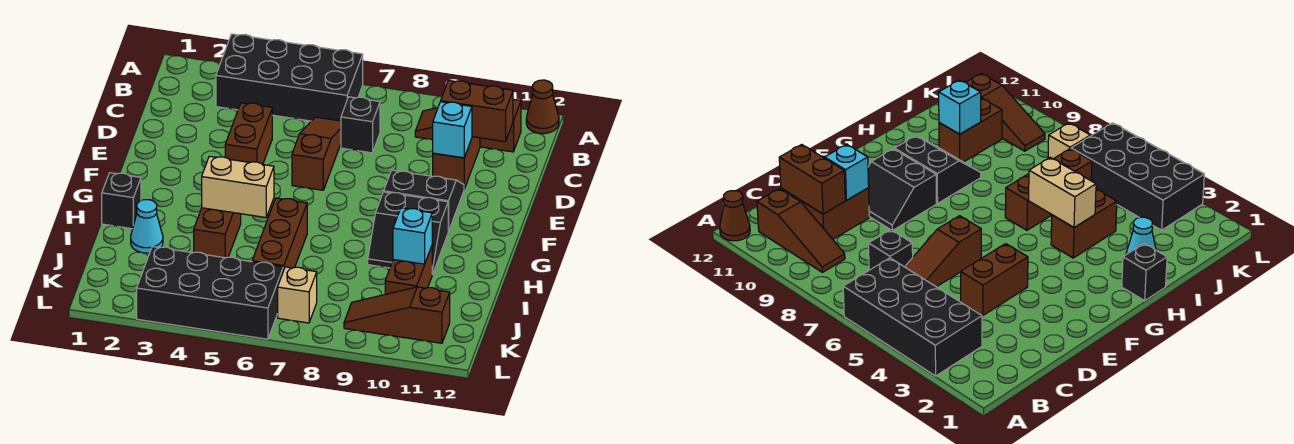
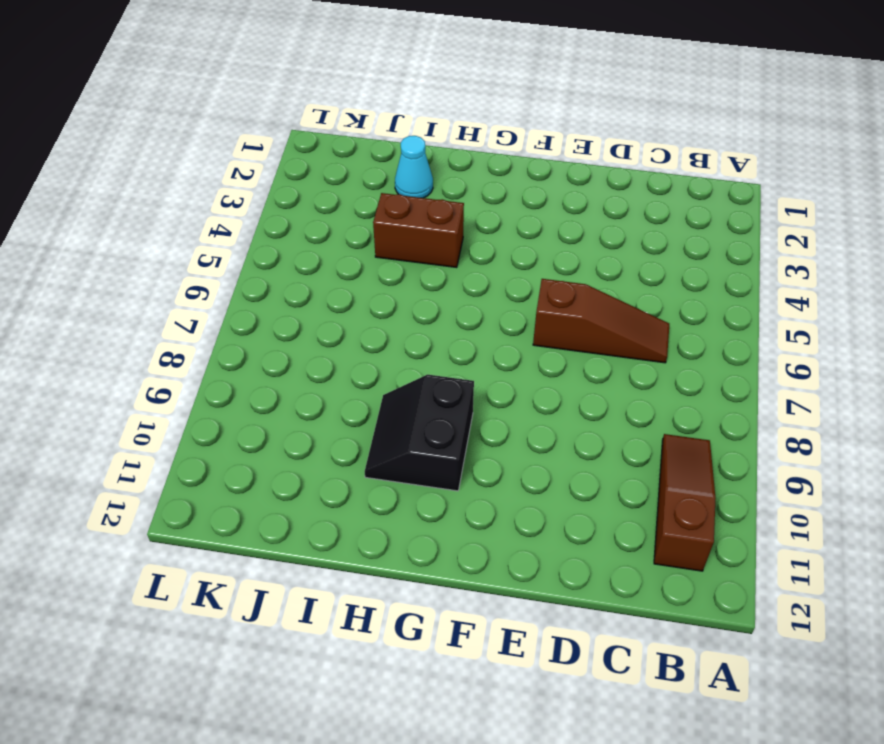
none -> black brick A3:B6 level 1
none -> brown cone A12 level 1
none -> black brick C7 level 1

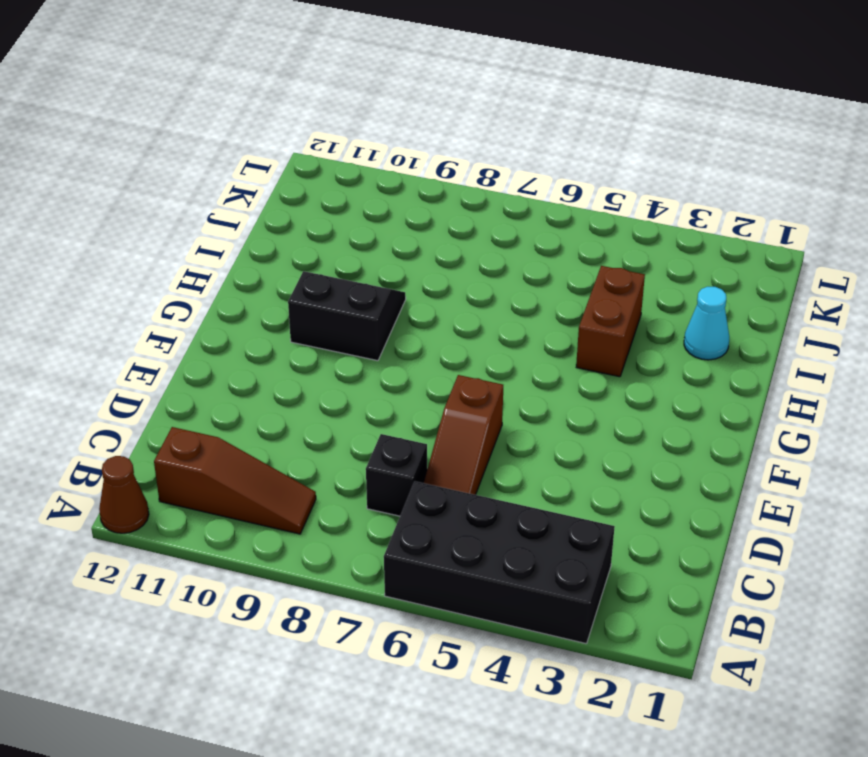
none -> brown brick C10:D10 level 1
none -> brown brick D4:E4 level 1
none -> black slope E9:F10 level 1 top F

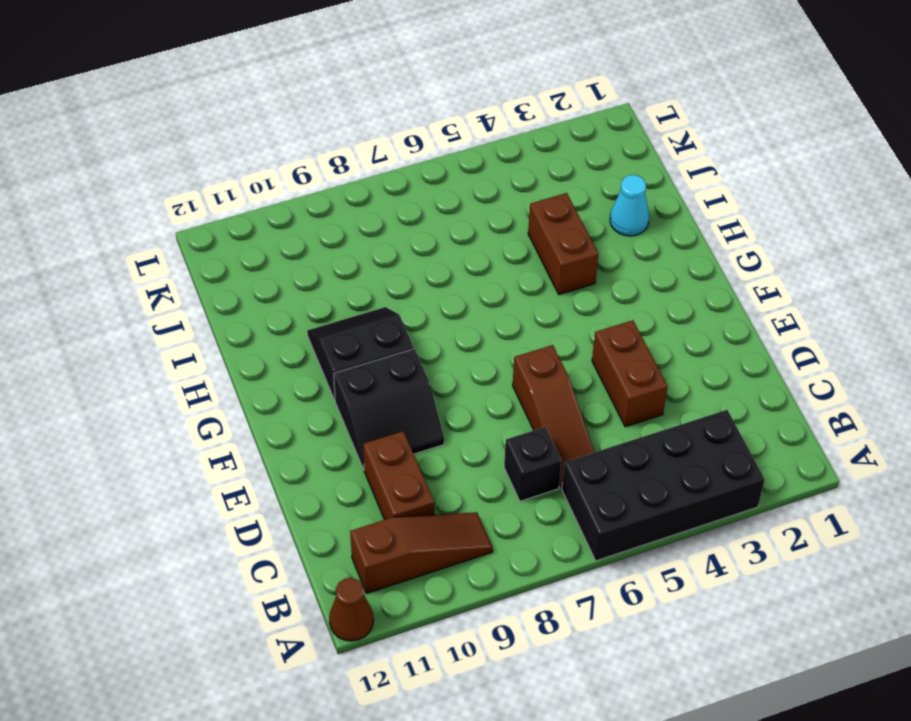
none -> black brick H1 level 1
none -> brown brick H6:J6 level 1
none -> brown brick I10:J10 level 1

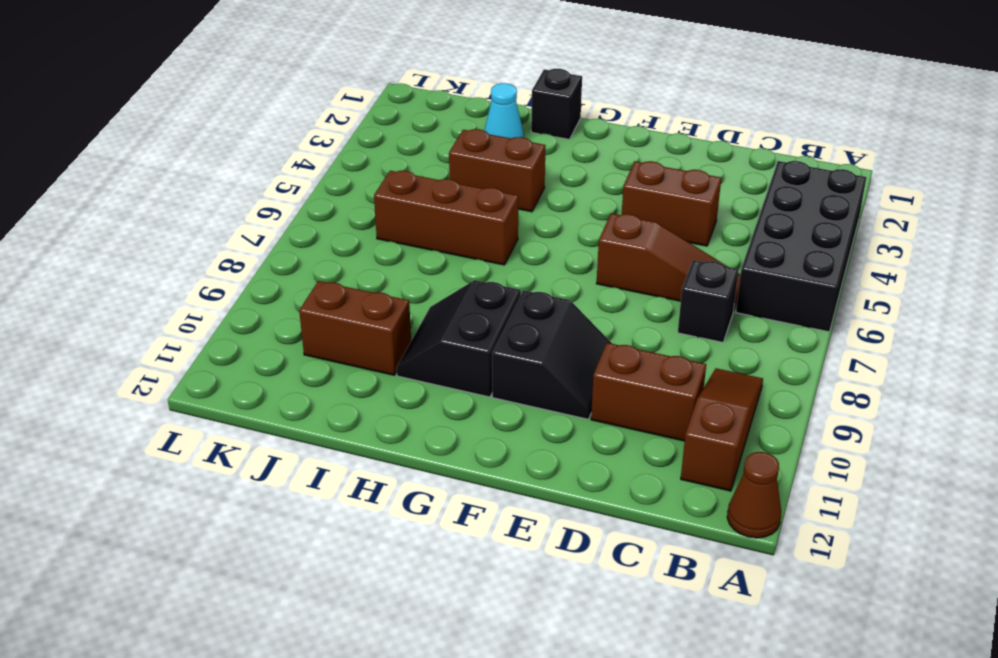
none -> black brick K3:L6 level 1
none -> tan brick K7 level 1
none -> brown slope K9:K11 level 1 top 11

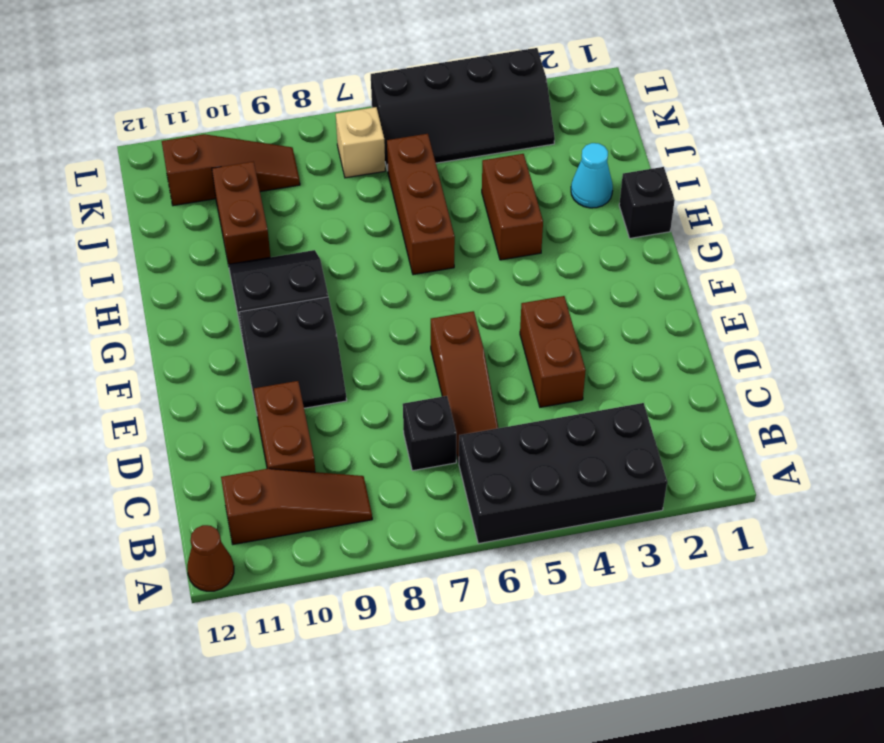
black slope K3:L6 level 1 top L -> black brick K3:L6 level 1
none -> brown brick C10:C11 level 2
none -> cyan brick D10 level 2
none -> tan brick H4:H5 level 2

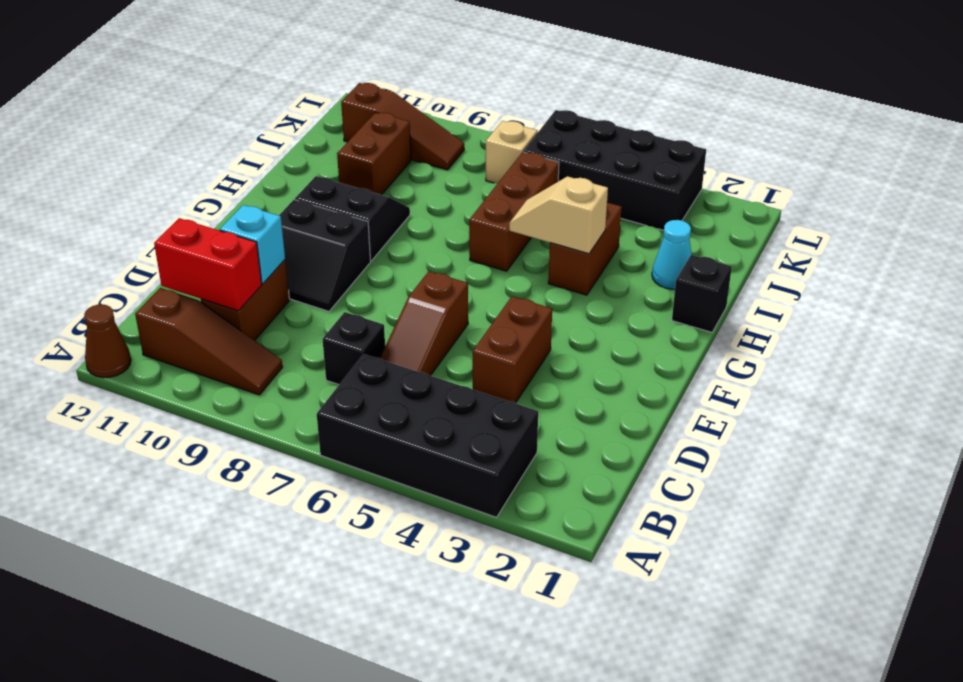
red brick C10:C11 level 2 -> brown brick C10:C11 level 2
tan slope H4:H5 level 2 top 4 -> tan brick H4:H5 level 2
none -> cyan brick I10 level 2

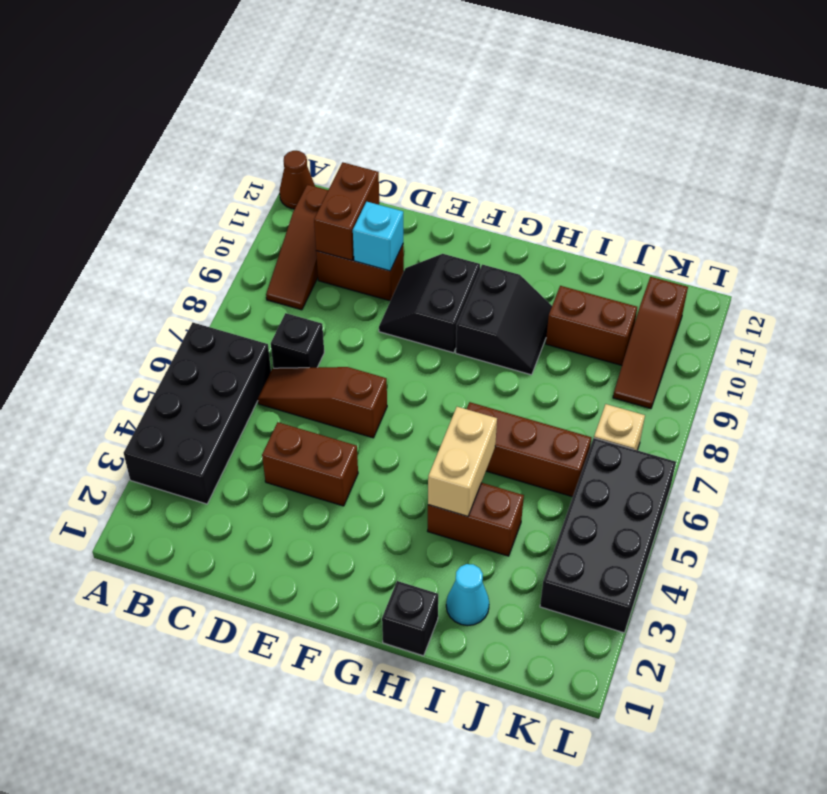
none -> cyan brick I10 level 2

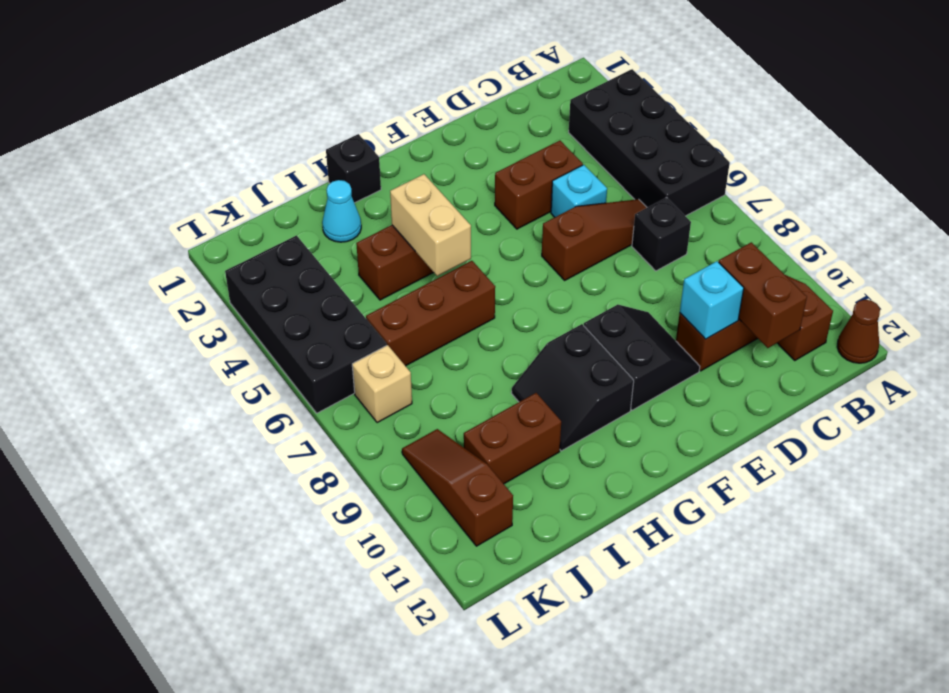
cyan brick D5 level 1 -> cyan brick I10 level 2

